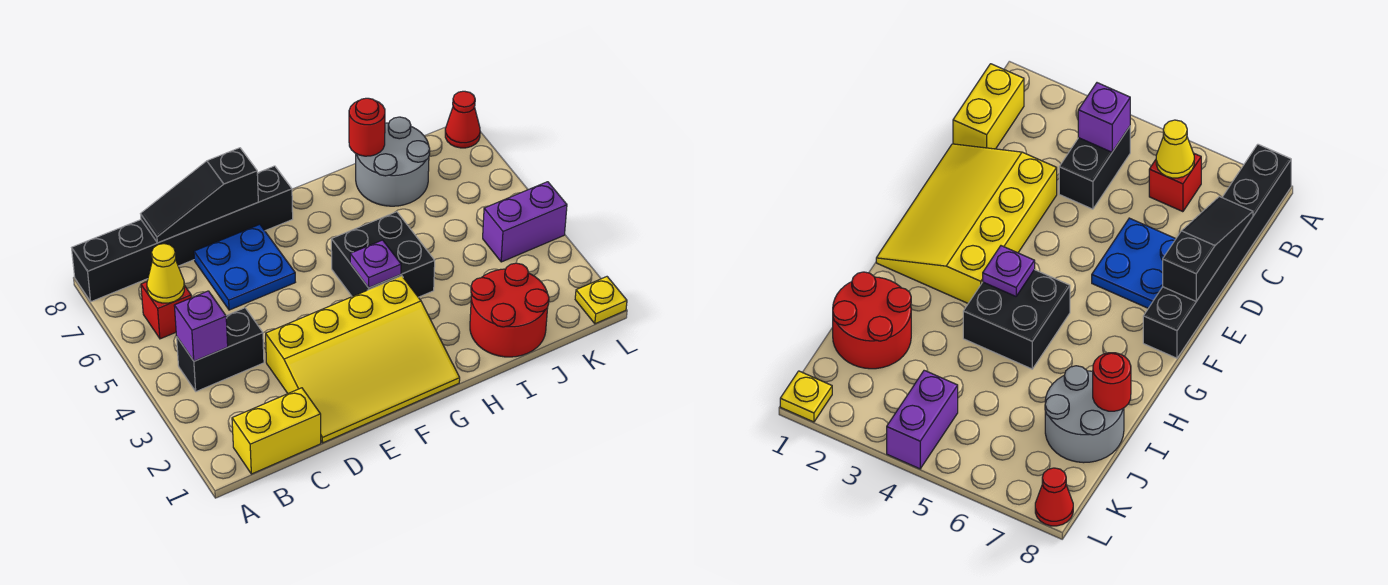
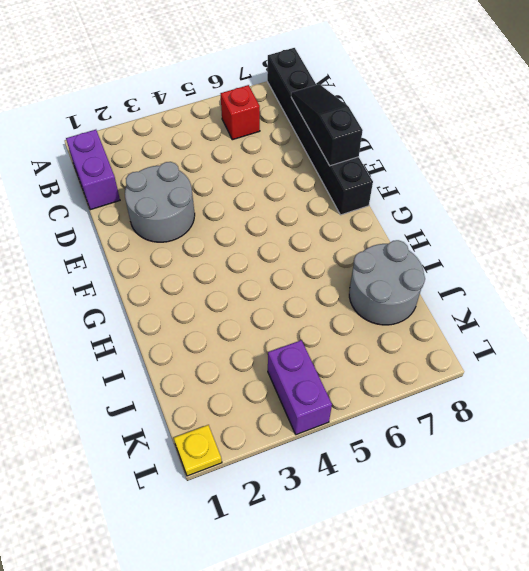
purple brick B1:C1 level 1 -> yellow brick B1:C1 level 1
grey round brick D2:E3 level 1 -> yellow slope D1:G3 level 1 top 3
none -> black brick B4:C4 level 1
none -> blue plate D6:E7 level 1
none -> black brick G4:H5 level 1

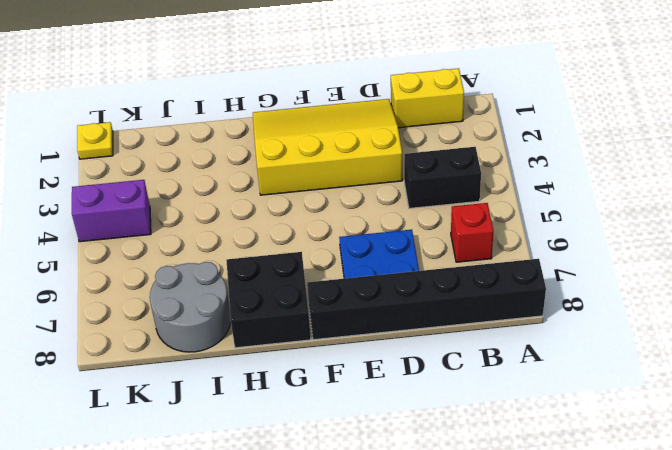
black brick G7:H8 level 1 -> black brick G4:H5 level 1
none -> red round brick I1:J2 level 1
none -> red cone L8 level 1
none -> purple brick B4 level 2

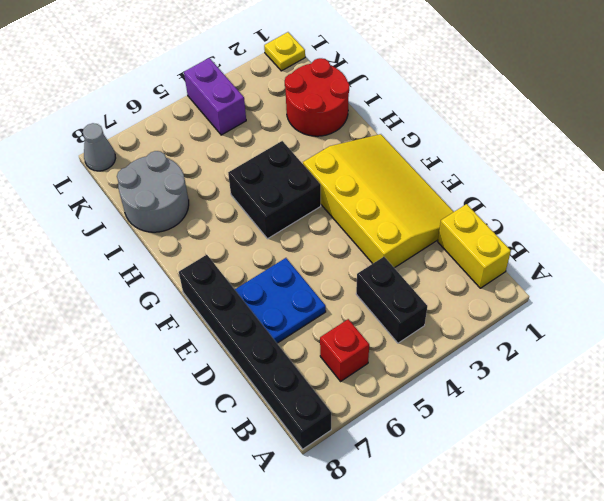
grey cone L8 level 1 -> red cone L8 level 1
none -> purple brick B4 level 2
none -> yellow cone B6 level 2
none -> black slope C8:E8 level 2 top E

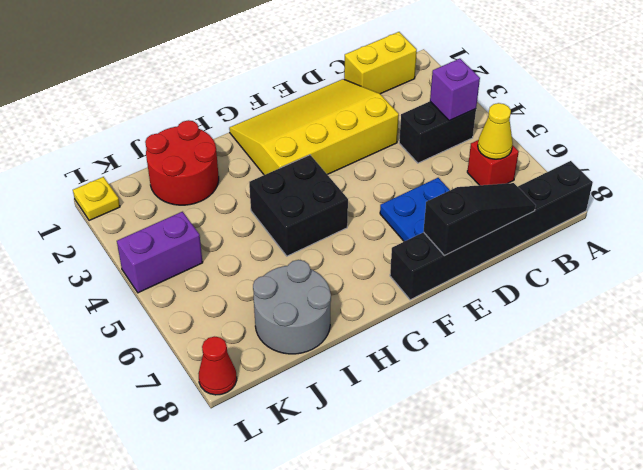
none -> purple plate G4 level 2
none -> red round brick I8 level 2

